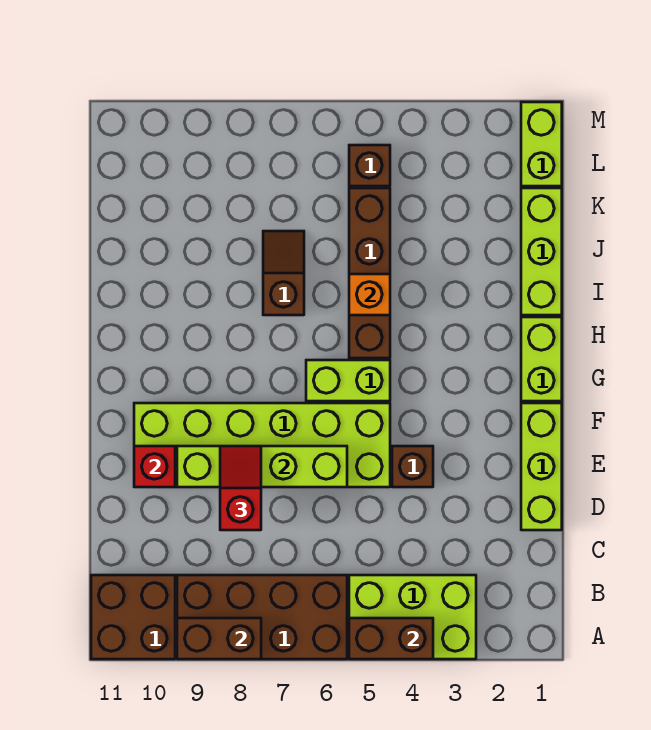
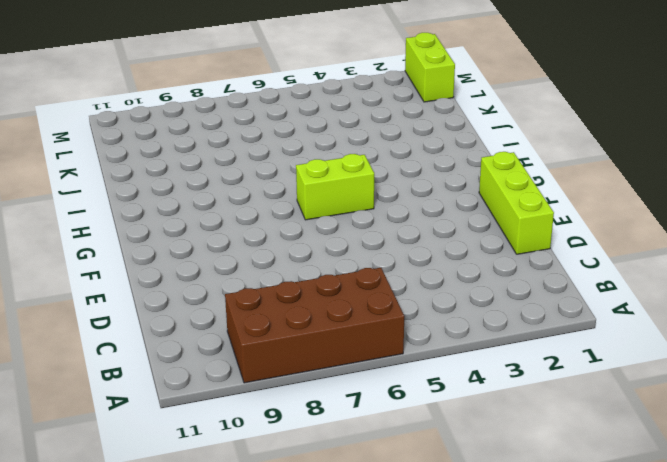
none -> lime brick A3:B5 level 1
none -> brown brick A10:B11 level 1
none -> brown brick E4 level 1

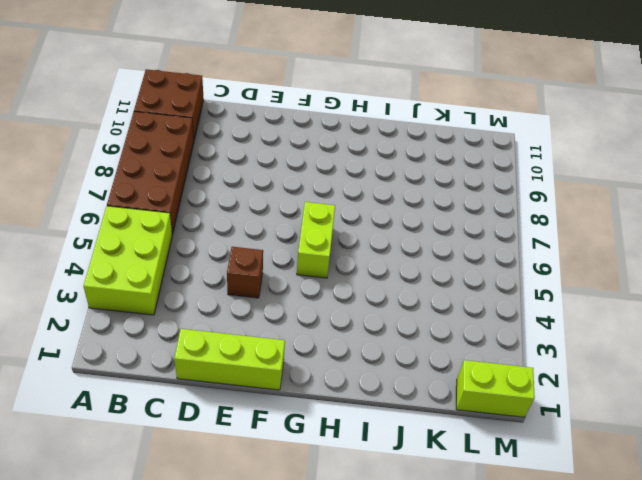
none -> lime brick E5:F10 level 1
none -> lime brick G1:H1 level 1
none -> brown brick H5:K5 level 1

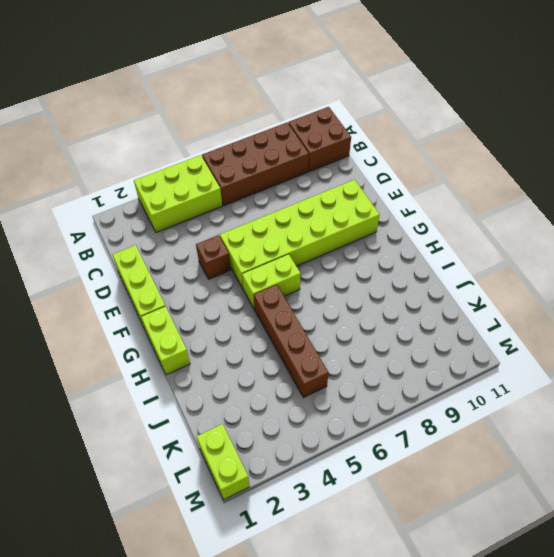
none -> lime brick I1:K1 level 1
none -> brown slope I7:J7 level 1 top I
none -> brown brick L5 level 1

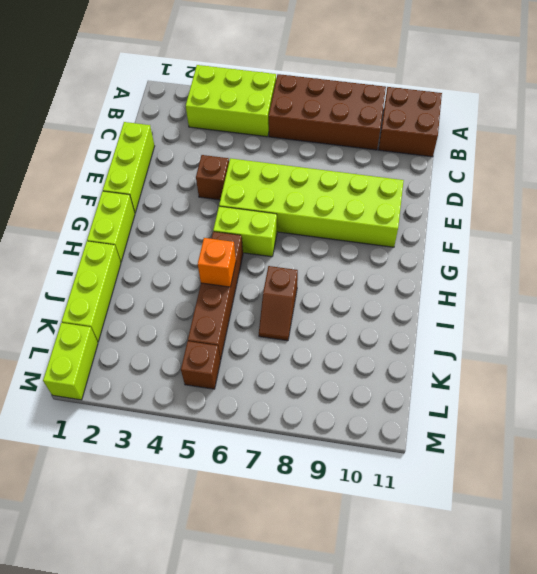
none -> brown brick A4:A5 level 2
none -> brown brick A8:A9 level 2
none -> lime brick E6:E9 level 2

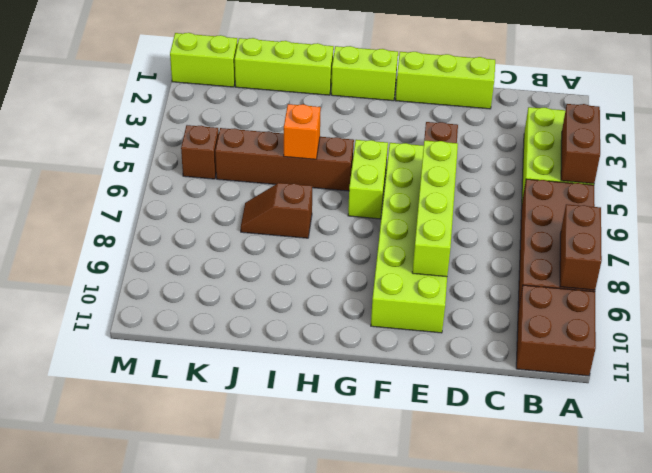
none -> red brick E10 level 2
none -> red slope D8:E8 level 3 top D

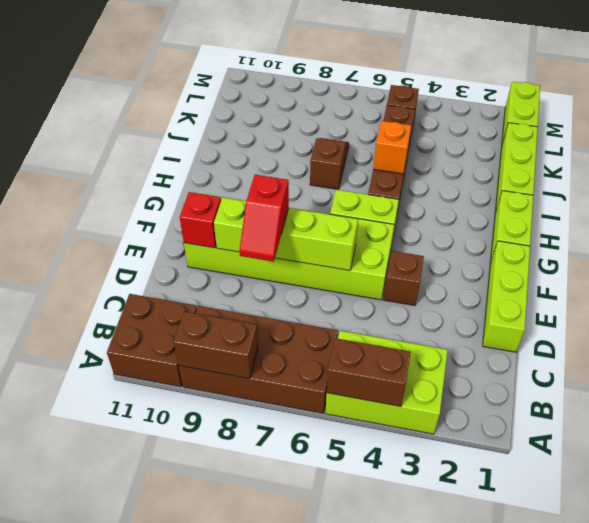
red slope D8:E8 level 3 top E -> red slope D8:E8 level 3 top D

